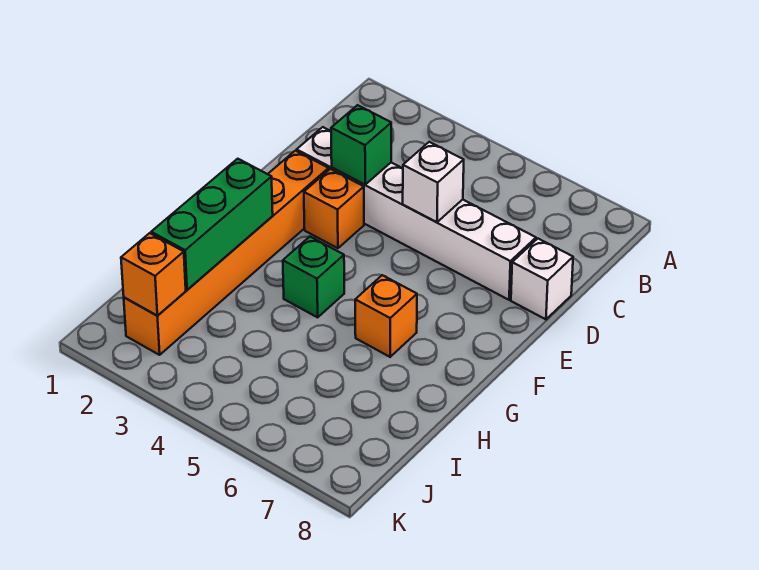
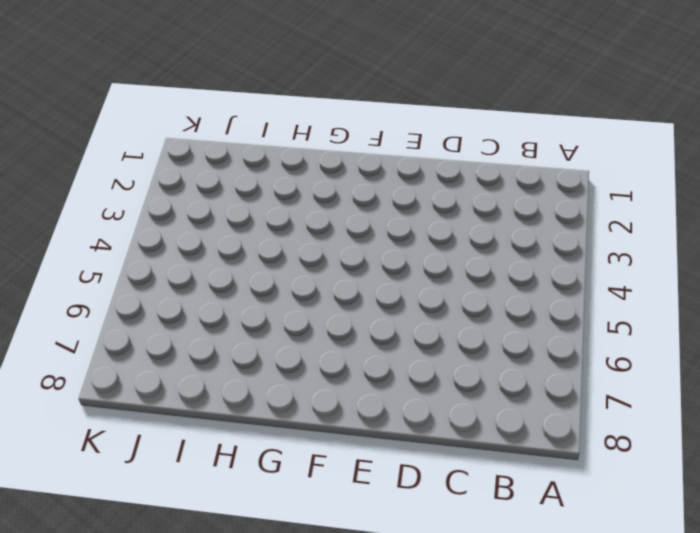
none -> white brick D2:D7 level 1
none -> white brick D8 level 1

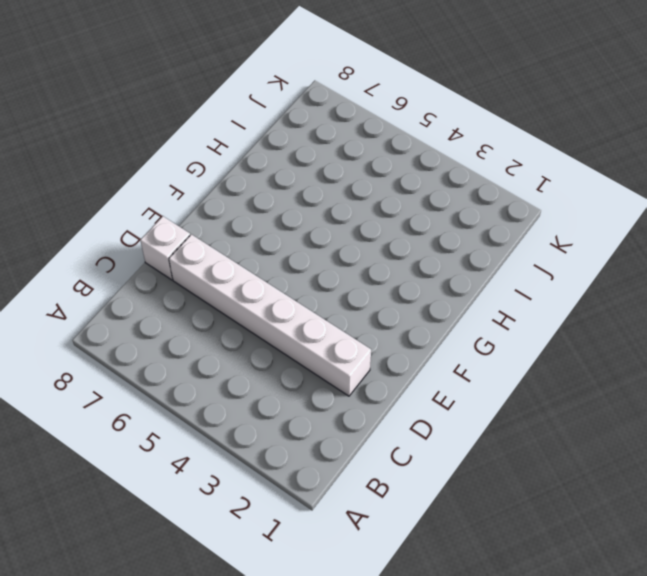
none -> orange brick E2:J2 level 1
none -> orange brick E3 level 1

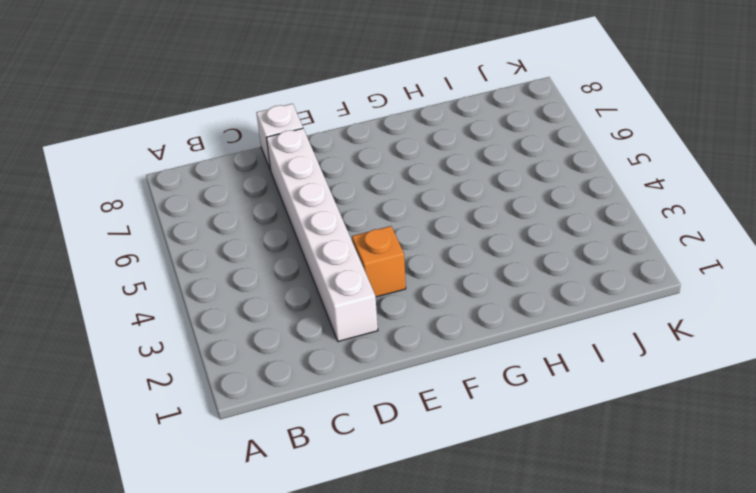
none -> orange brick E2:J2 level 1
none -> green brick G4 level 1

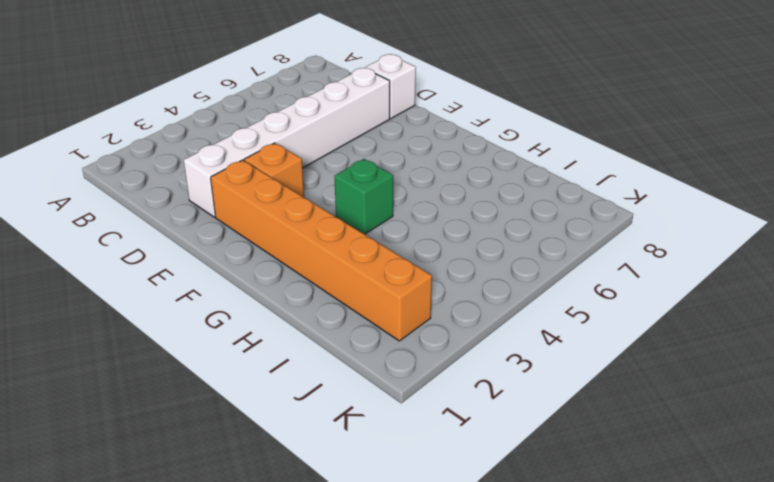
none -> orange brick G6 level 1
none -> green brick D3 level 2

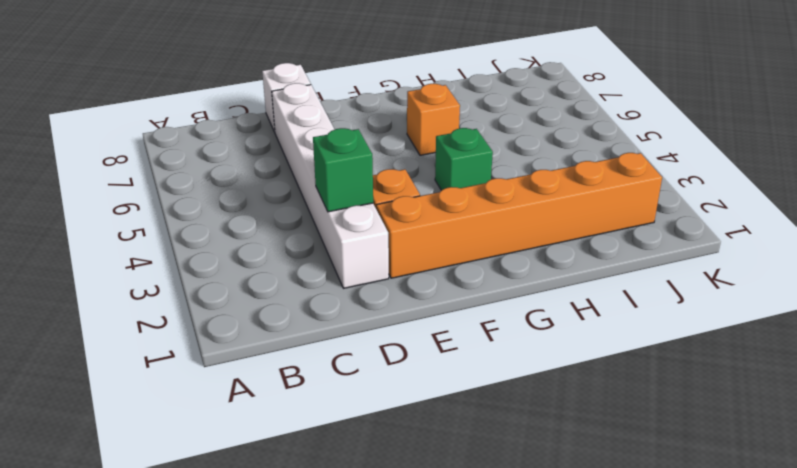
none -> white brick D5 level 2
none -> green brick G2:I2 level 2

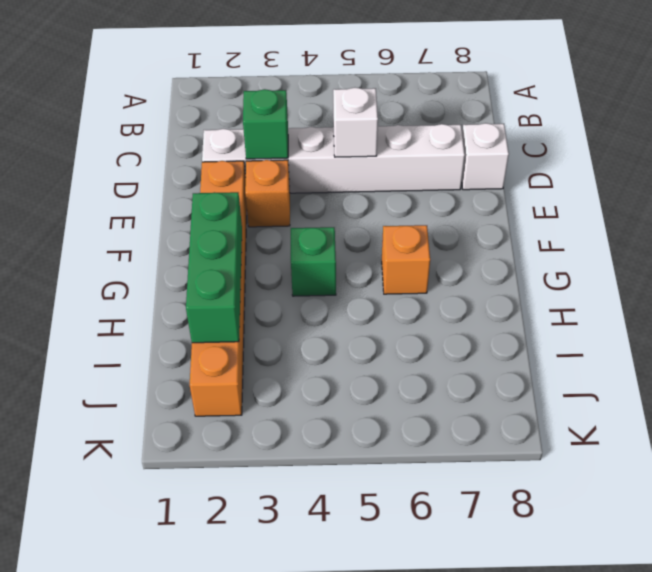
none -> orange brick J2 level 2

